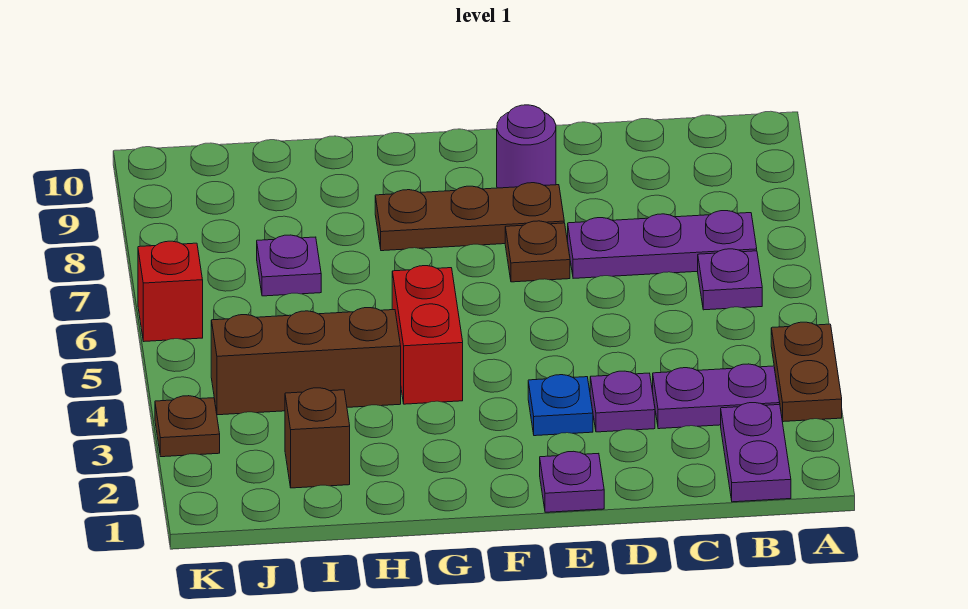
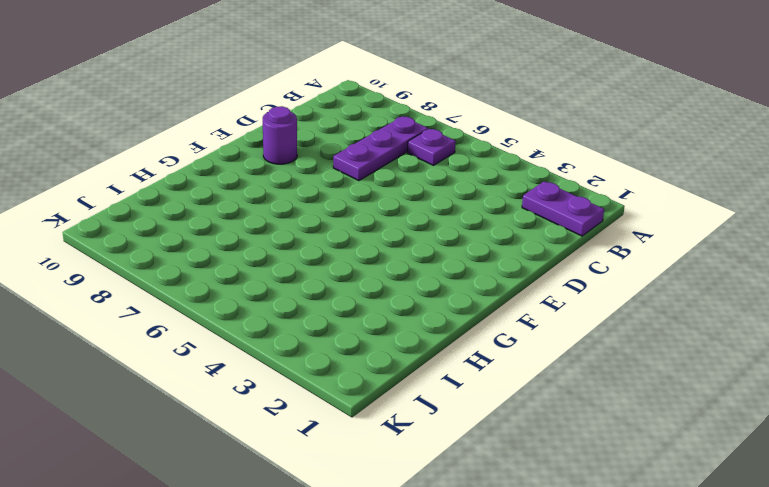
none -> brown plate A3:A4 level 1
none -> purple plate B3:C3 level 1
none -> purple plate D3 level 1

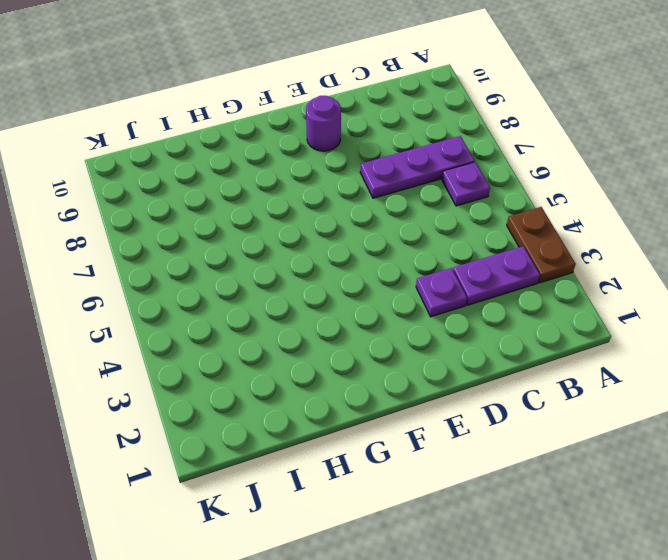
none -> purple plate B1:B2 level 1
none -> purple plate E1 level 1
none -> blue plate E3 level 1

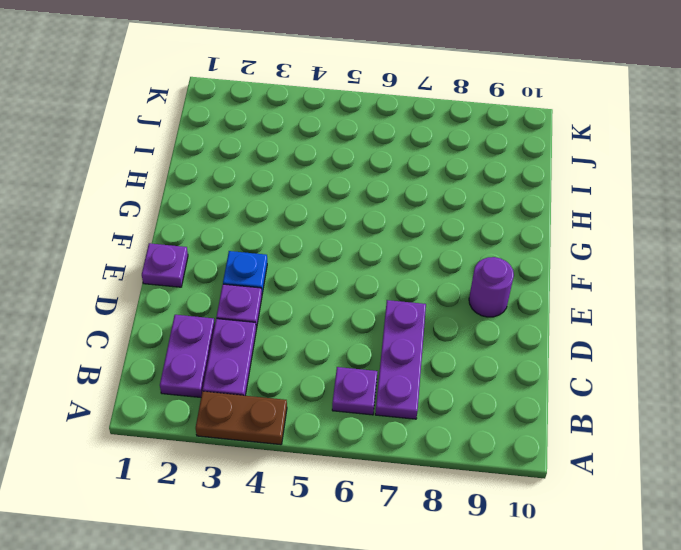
purple plate B2:C2 level 1 -> purple plate B1:B2 level 1
none -> brown plate E7 level 1
none -> brown plate E8:G8 level 1
none -> red brick G4:G5 level 1

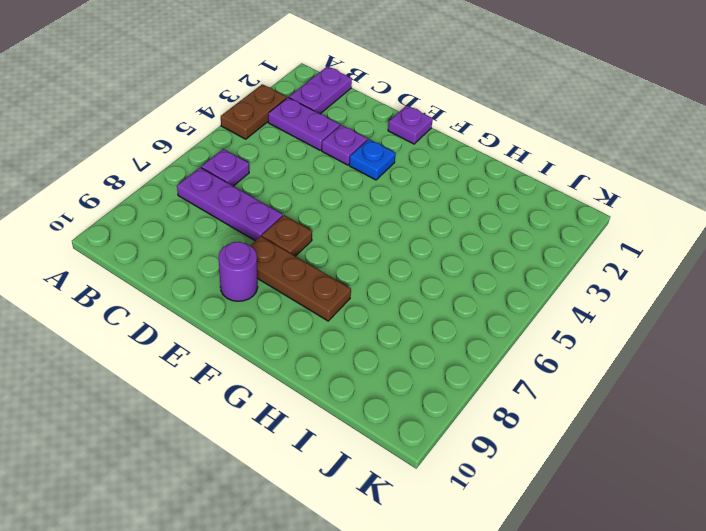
none -> red brick G4:G5 level 1
none -> brown brick H4:J4 level 1
none -> brown brick I2 level 1

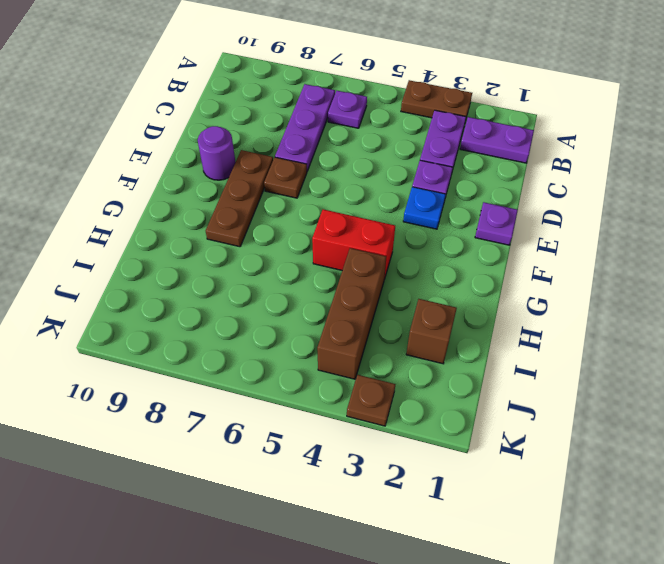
none -> purple plate I7 level 1
none -> red brick K6 level 1

